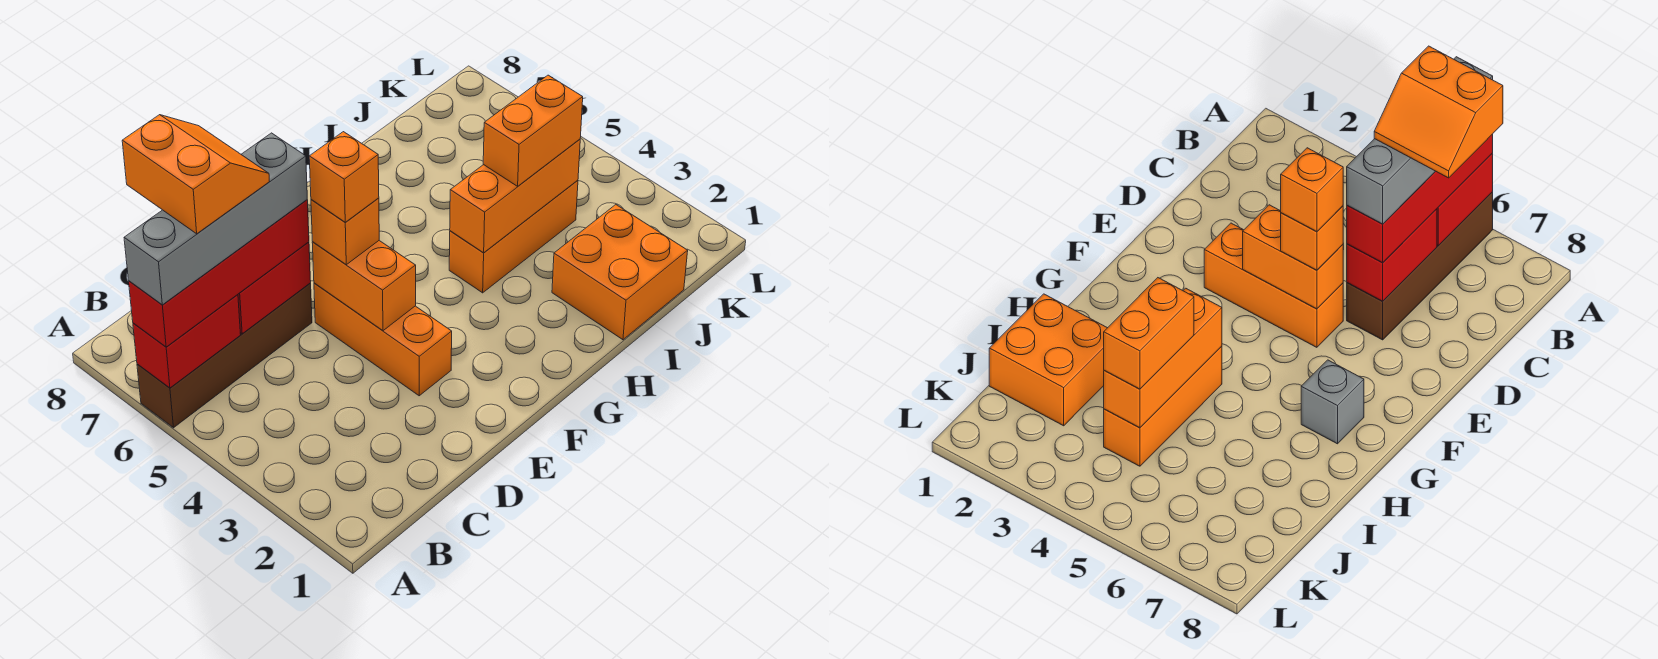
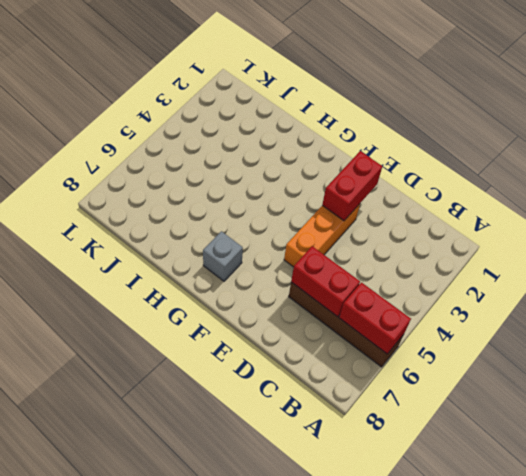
red brick E2:E3 level 2 -> none
none -> orange brick H4:J4 level 1
none -> orange brick I1:J2 level 1
none -> orange brick E4:E5 level 2

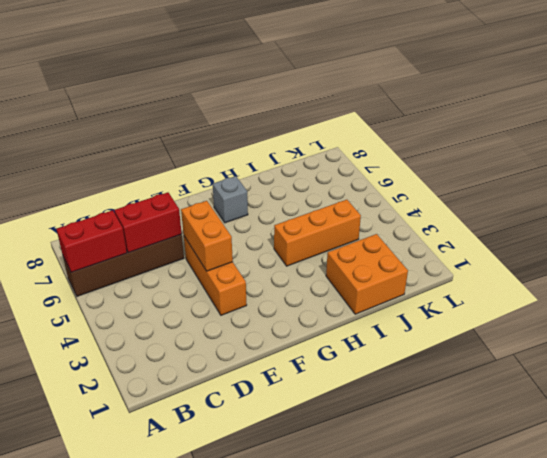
none -> orange brick H4:J4 level 2
none -> red brick A6:D6 level 3
none -> orange brick E5 level 3

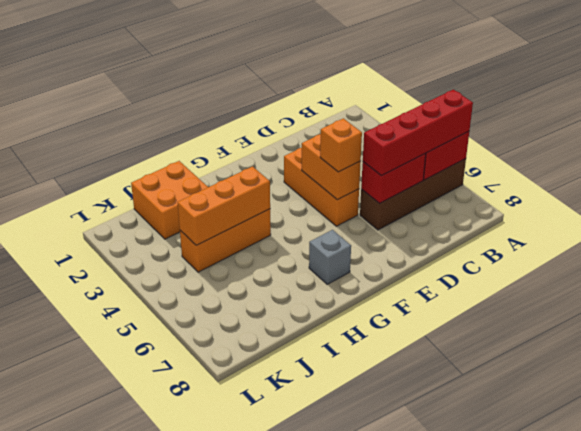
none -> orange brick I4:J4 level 3
none -> grey brick A6:D6 level 4
none -> orange brick E5 level 4

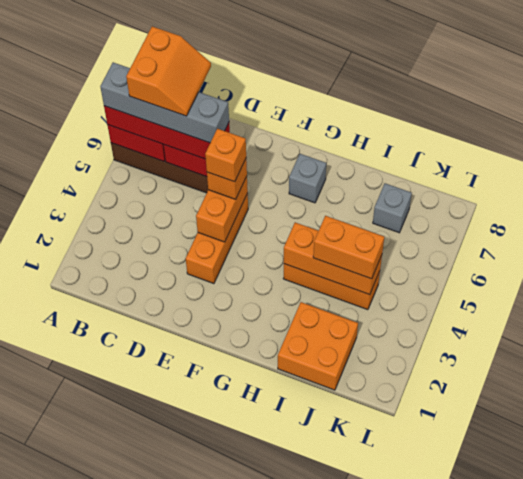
grey brick J7 level 1 -> none

